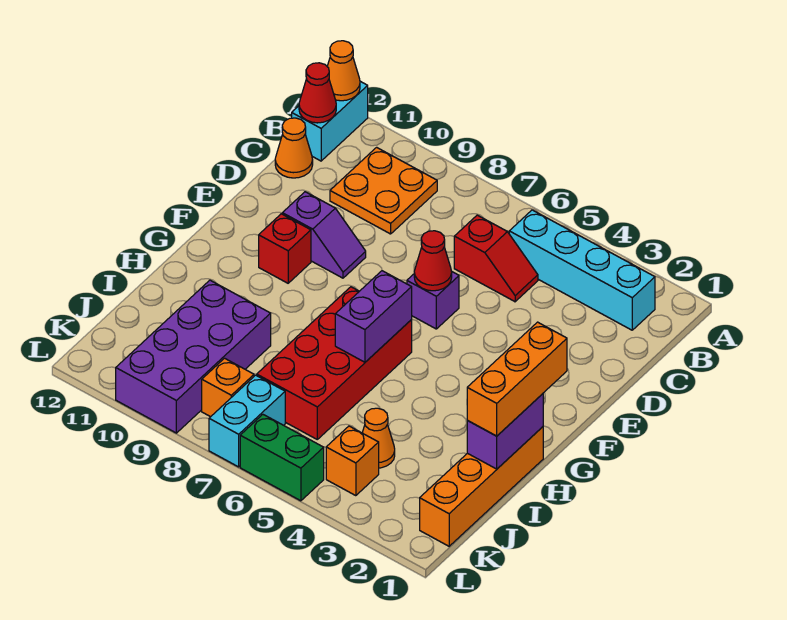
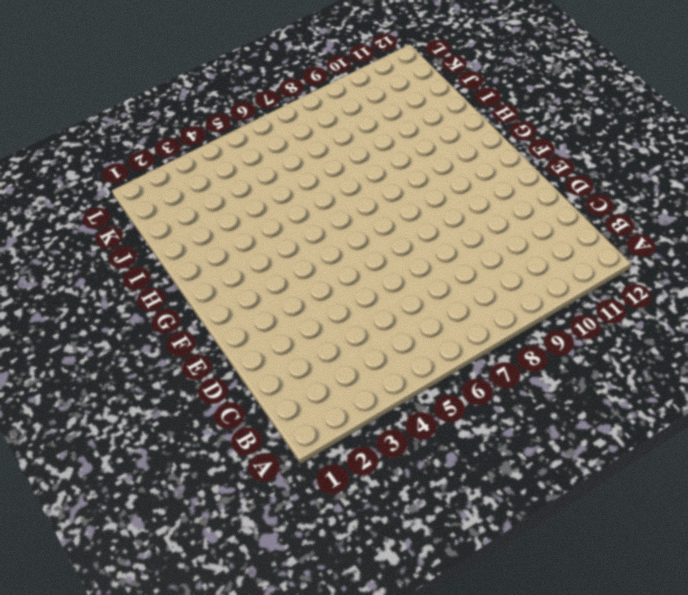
none -> cyan brick A12:B12 level 1
none -> cyan brick B2:B5 level 1
none -> orange plate B9:C10 level 1

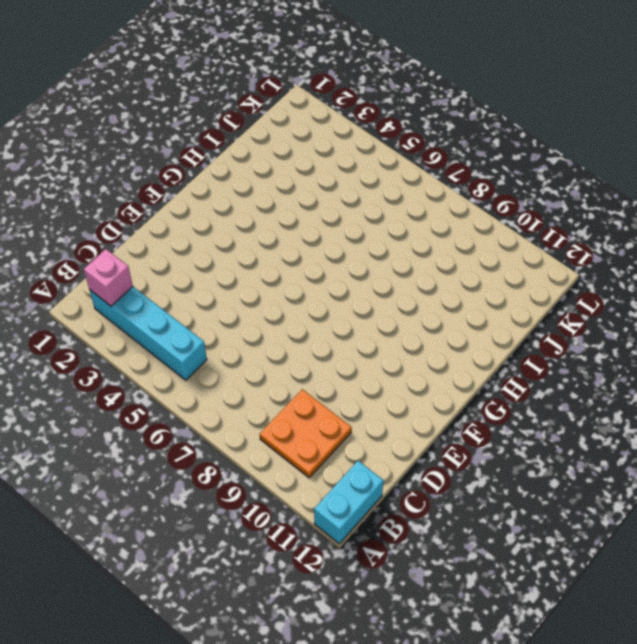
pink brick B2 level 2 -> none
none -> red slope C5:C6 level 1 top 6
none -> orange cone C12 level 1
none -> purple brick E6 level 1

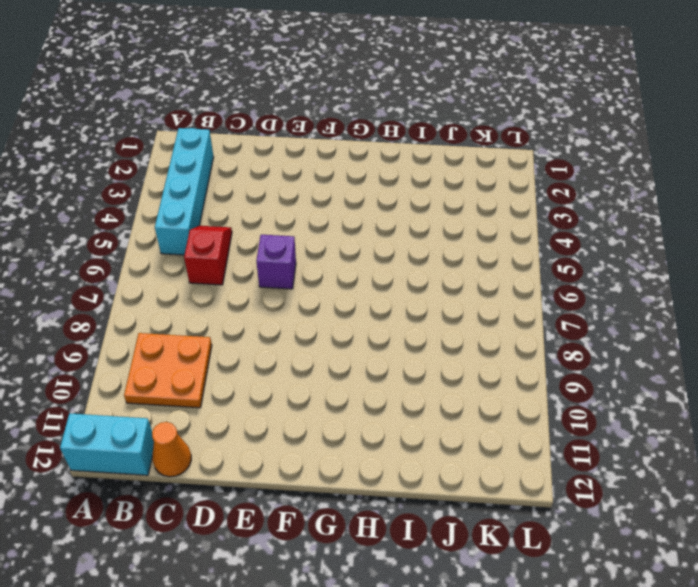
none -> purple slope E9:E10 level 1 top 10
none -> red brick F10 level 1
none -> red brick G6:J7 level 1

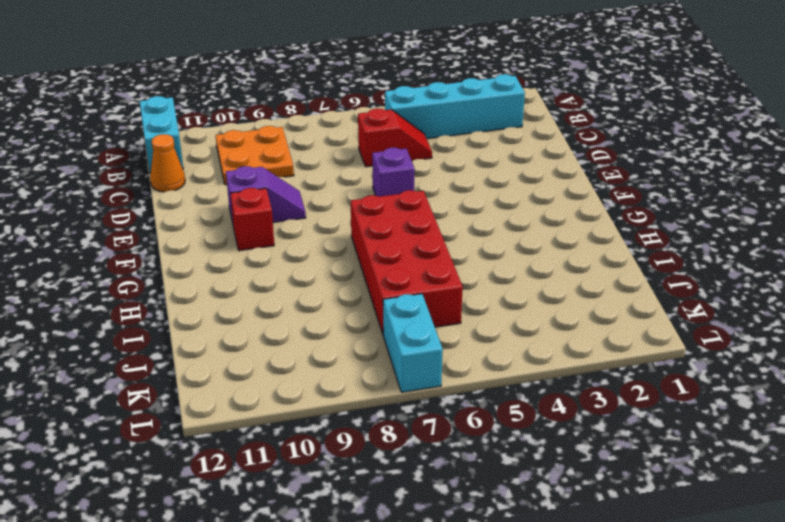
none -> orange brick H1:K1 level 1
none -> purple brick I9:L10 level 1
none -> orange cone J4 level 1

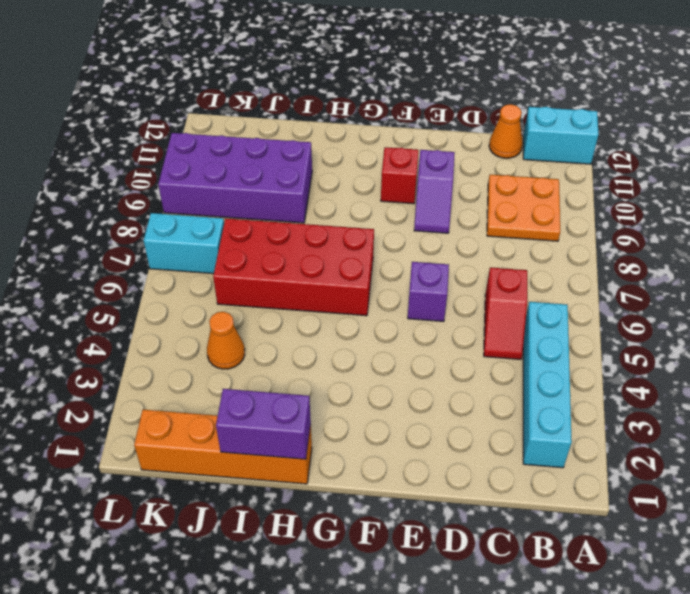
none -> orange brick K4 level 1
none -> orange brick K8 level 1
none -> green brick L5:L6 level 1

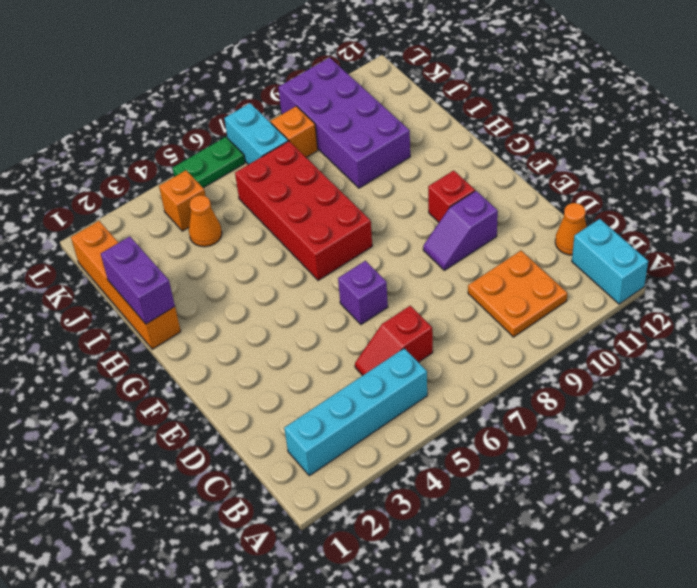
green plate L5:L6 level 1 -> green brick L5:L6 level 1
none -> orange cone A12 level 2
none -> red cone B12 level 2
none -> red cone E6 level 2

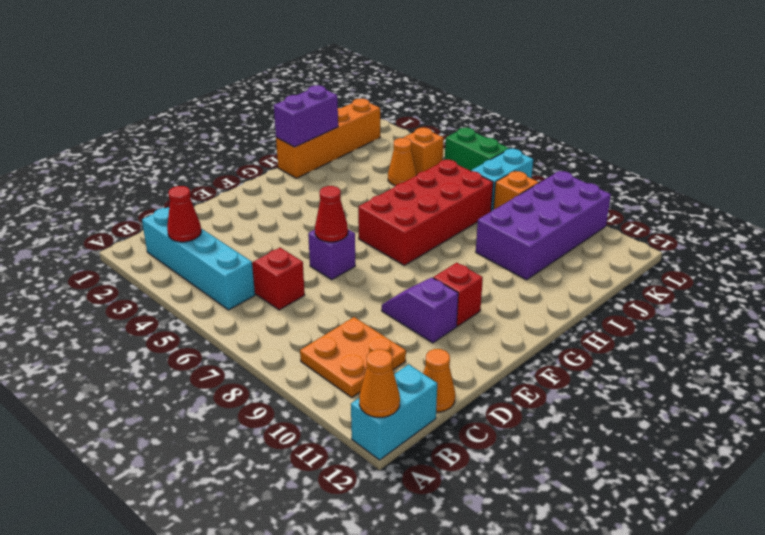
red cone B3 level 2 -> red cone B12 level 2
none -> purple brick G6:H6 level 2
none -> orange brick G1:I1 level 3

